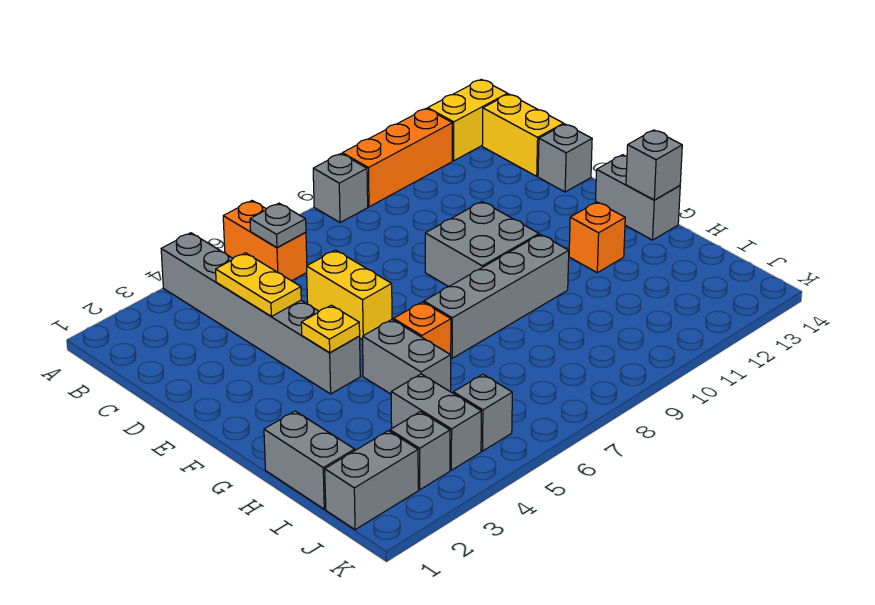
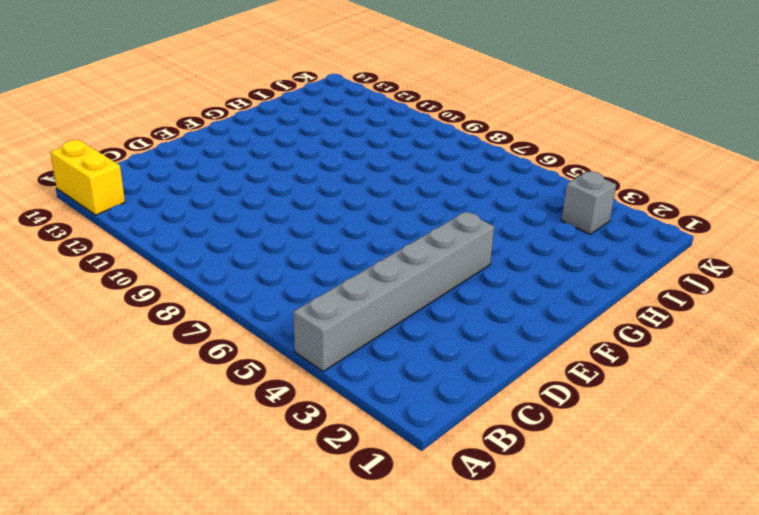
none -> orange brick A6:B6 level 1
none -> grey brick A9 level 1
none -> orange brick A10:A12 level 1

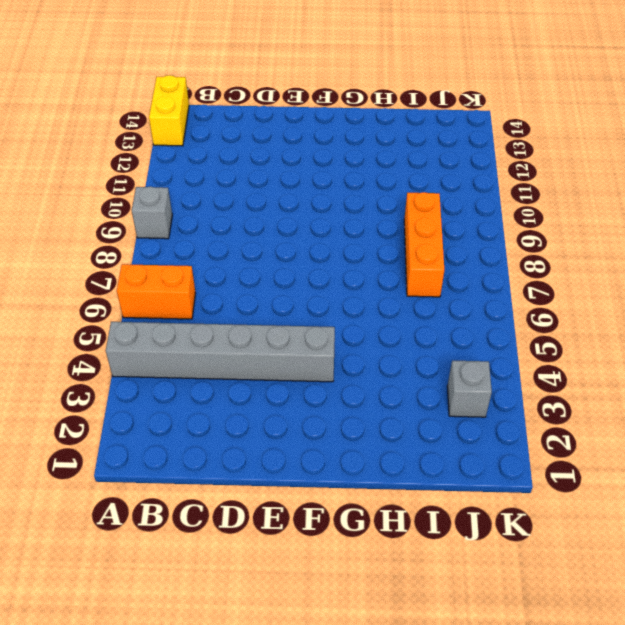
orange brick I7:I9 level 1 -> orange brick A10:A12 level 1
none -> yellow brick B14:C14 level 1
none -> yellow brick D6:E6 level 1
none -> grey brick D14 level 1

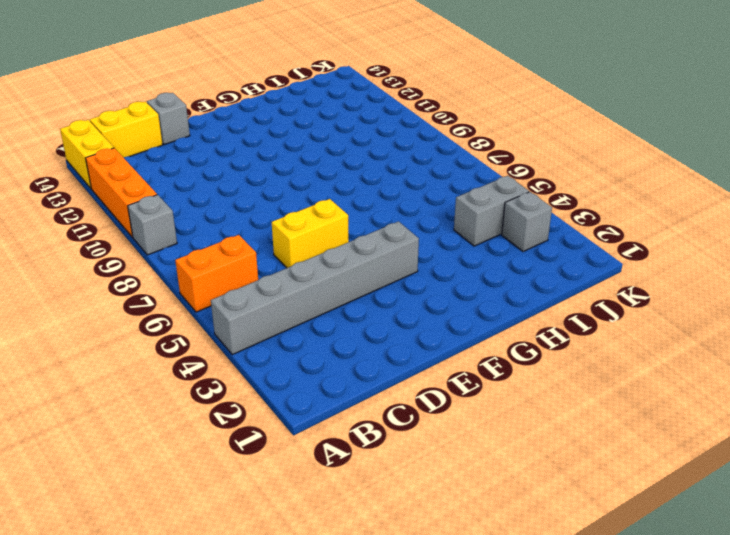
none -> grey brick E9:F10 level 1
none -> grey brick F14:G14 level 1
none -> grey brick G5:H5 level 1

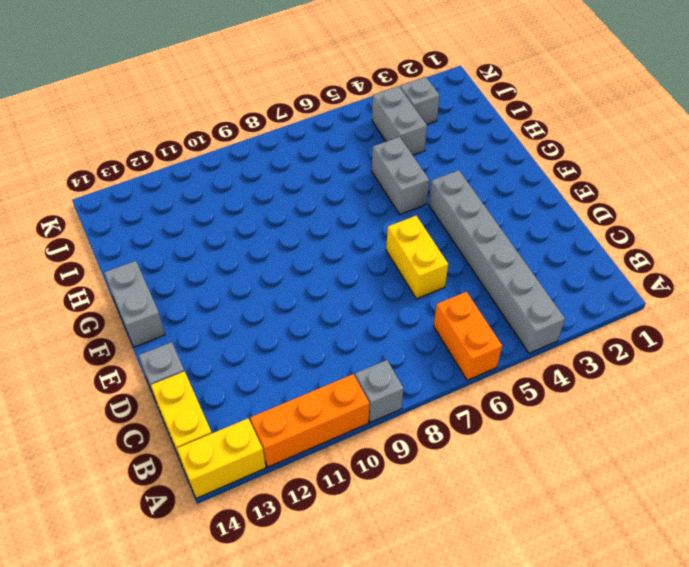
none -> grey brick E9:F10 level 1
none -> orange brick G6 level 1
none -> grey brick G7:G10 level 1

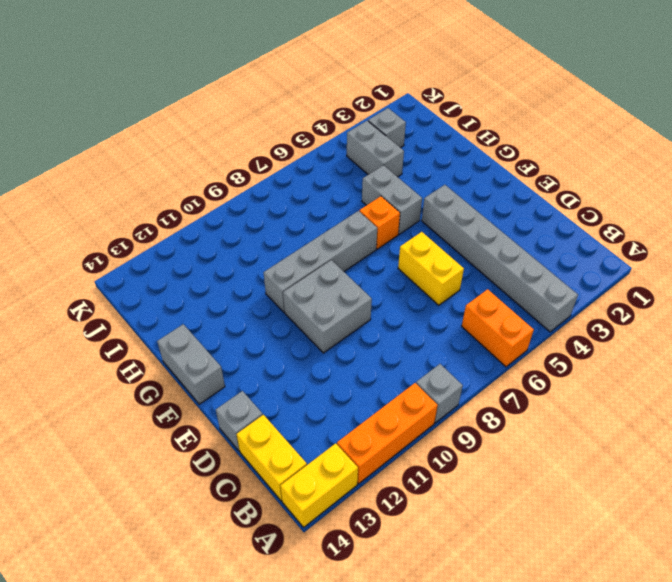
none -> orange brick G12 level 1
none -> grey brick H1:I1 level 1
none -> grey brick J1:J2 level 1

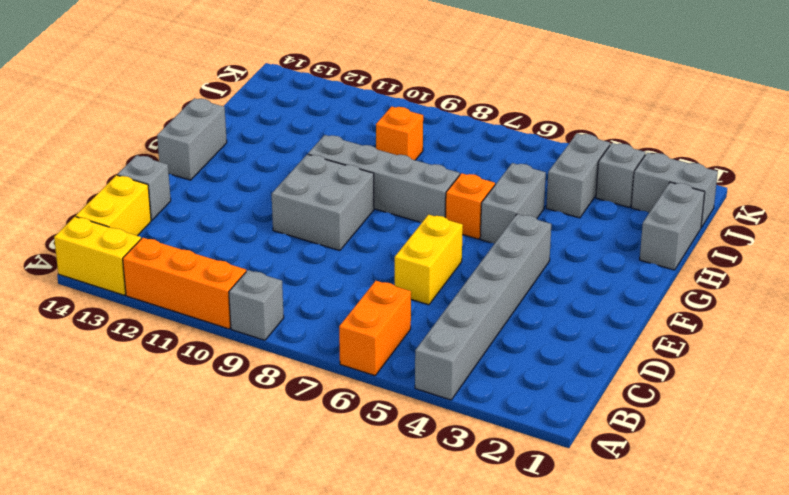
orange brick I9 level 1 -> orange brick G12 level 1
none -> grey brick J5 level 1
none -> grey plate B6 level 2
none -> yellow plate C4:D4 level 2

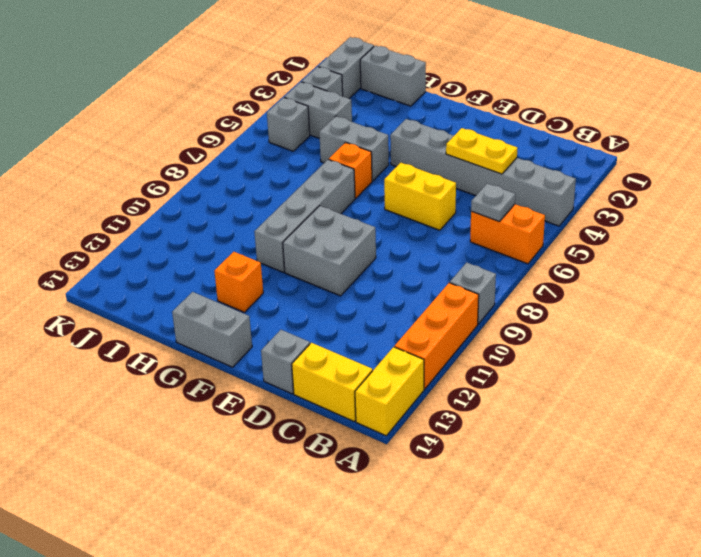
none -> yellow plate F4 level 2
none -> grey brick G14 level 2

